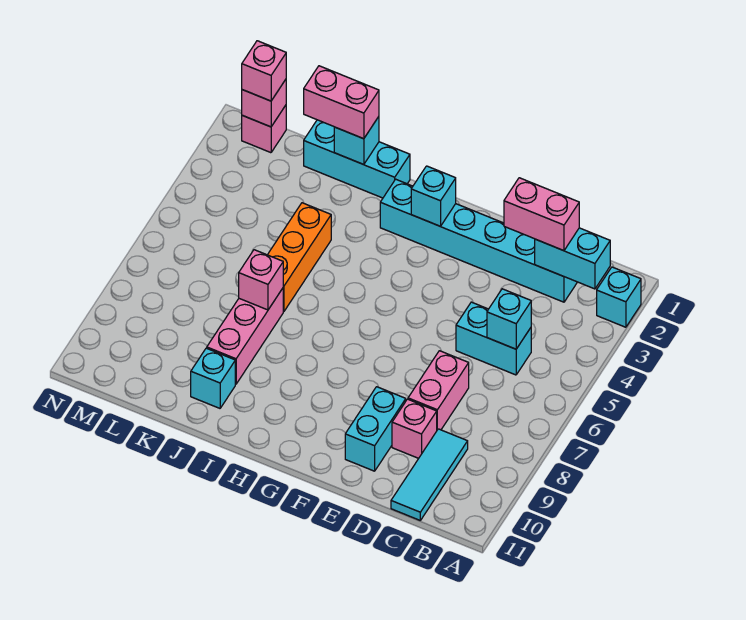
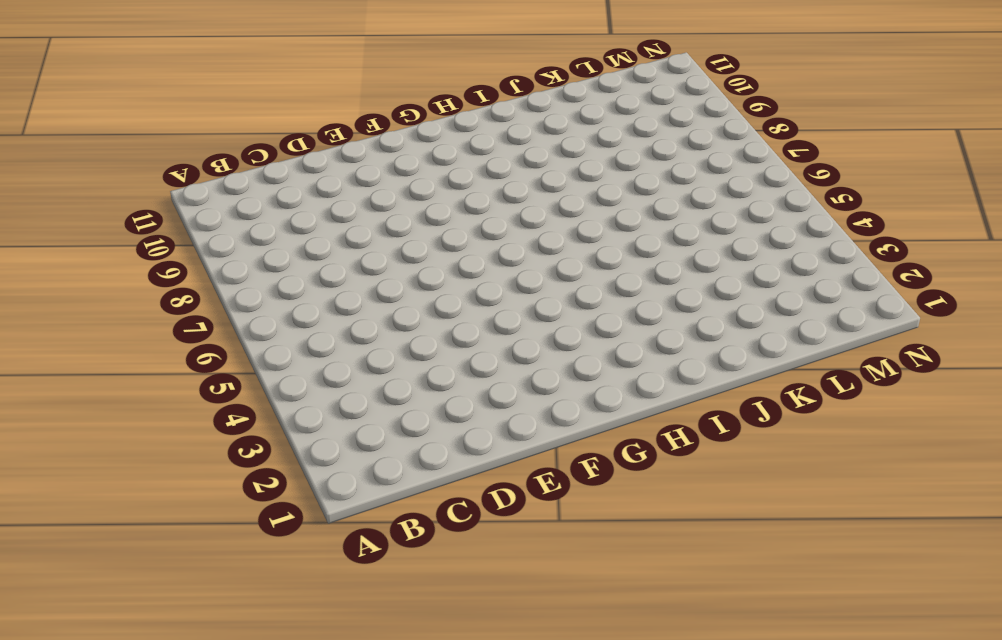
none -> cyan brick A2 level 1
none -> cyan brick C2:H2 level 1
none -> cyan brick C5:D5 level 1

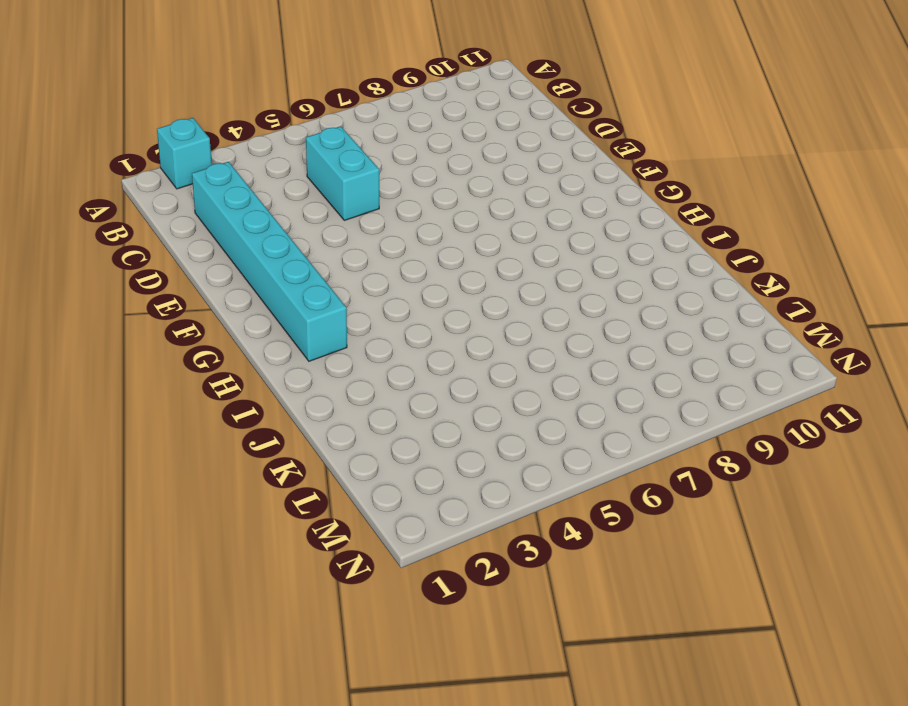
none -> cyan tile C9:C11 level 1
none -> pink brick D7:D8 level 1
none -> pink brick D9 level 1

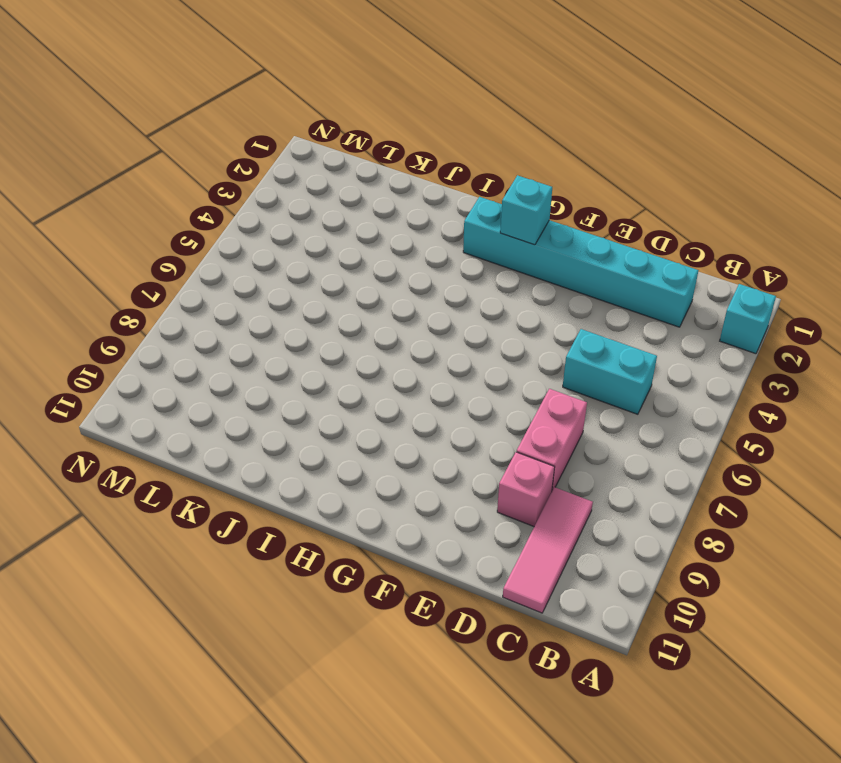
pink tile C9:C11 level 1 -> cyan tile C9:C11 level 1
none -> cyan brick E9:E10 level 1
none -> cyan brick I1:K1 level 1
none -> orange brick J4:J6 level 1

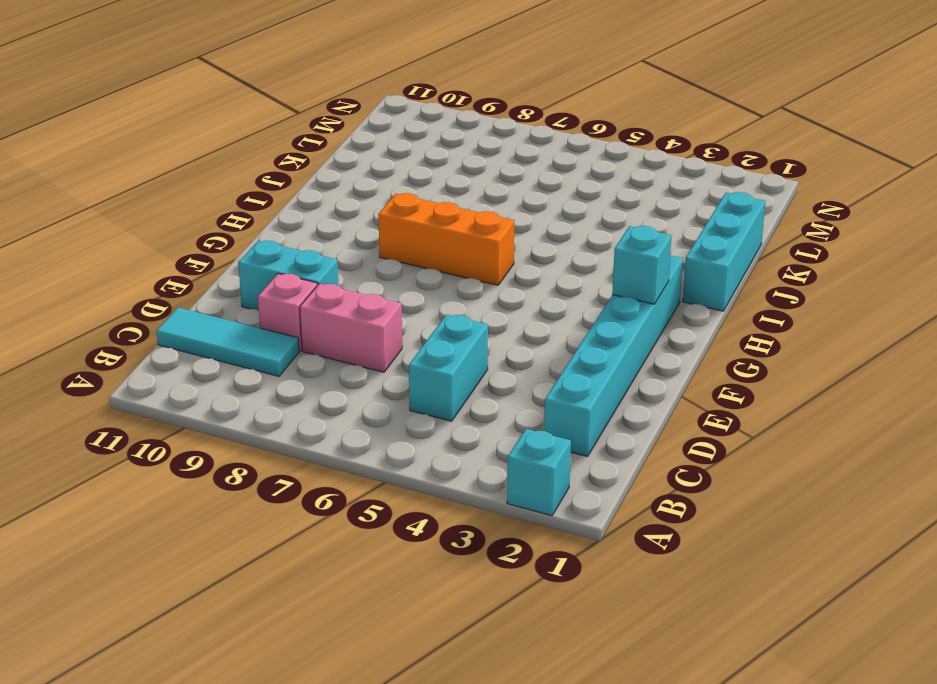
orange brick H6:H8 level 1 -> orange brick J4:J6 level 1
none -> pink brick J7:J9 level 1
none -> cyan brick J10 level 1
none -> pink brick M1 level 1

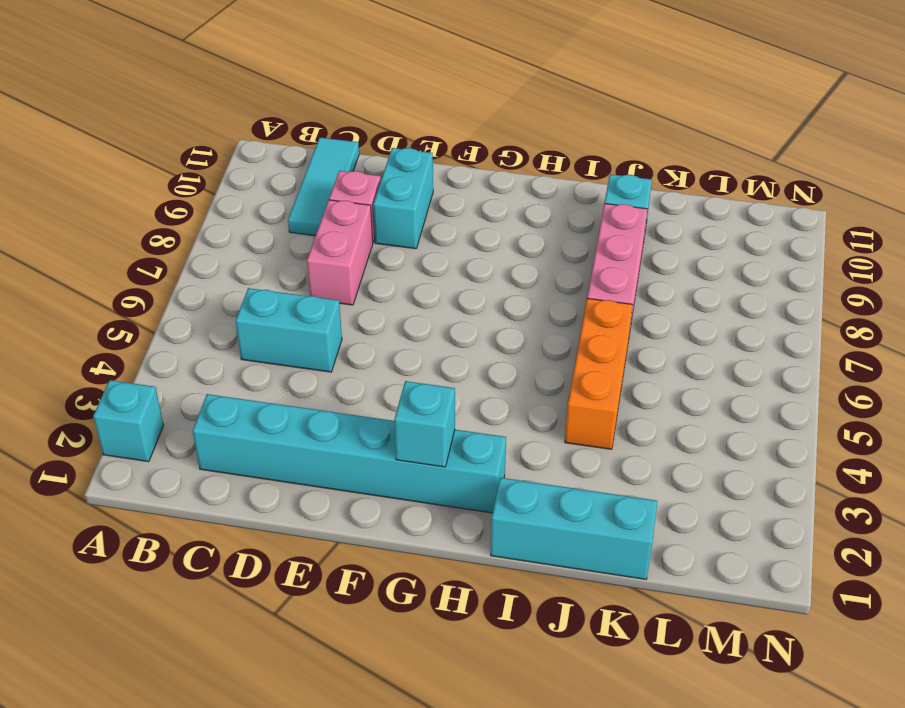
none -> pink brick M1 level 1
none -> cyan brick B2:C2 level 2
none -> cyan brick C5 level 2

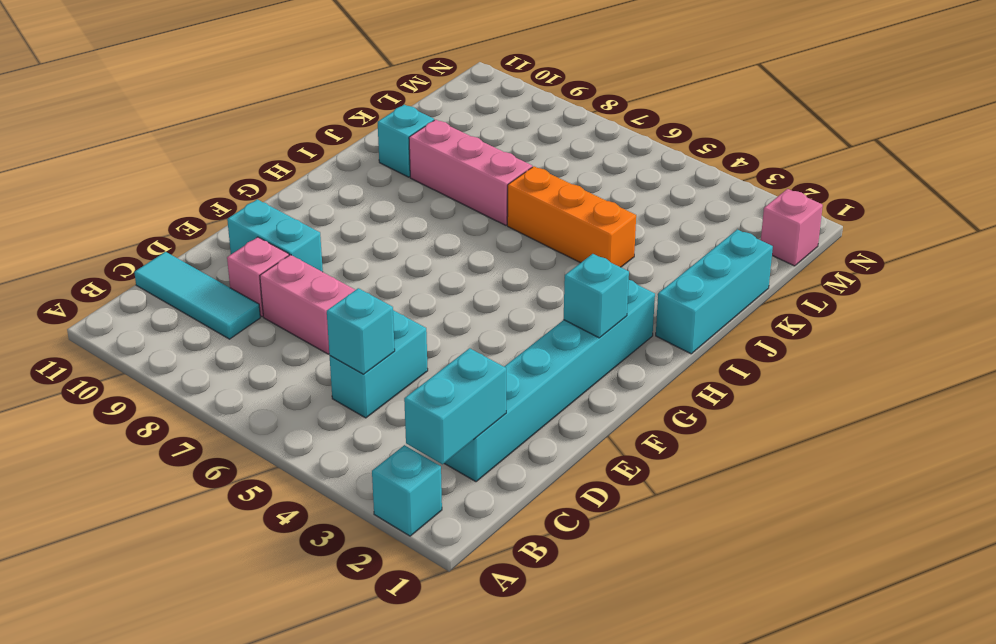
none -> cyan brick J1 level 2
none -> pink brick J7 level 2
none -> pink brick M1 level 2

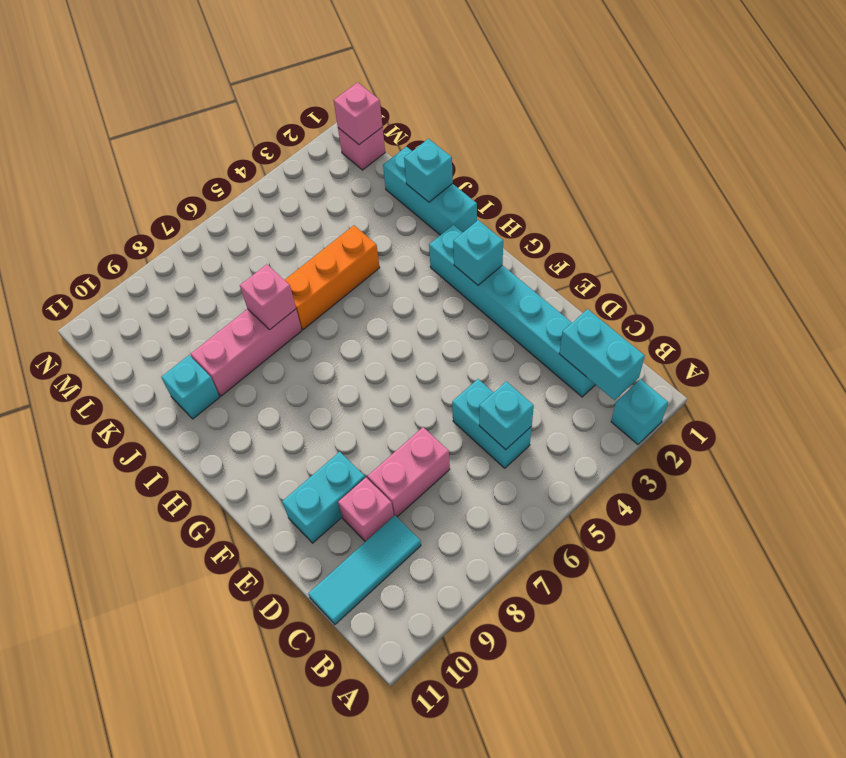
none -> pink brick C2:D2 level 3
none -> pink brick J1:K1 level 3
none -> pink brick M1 level 3

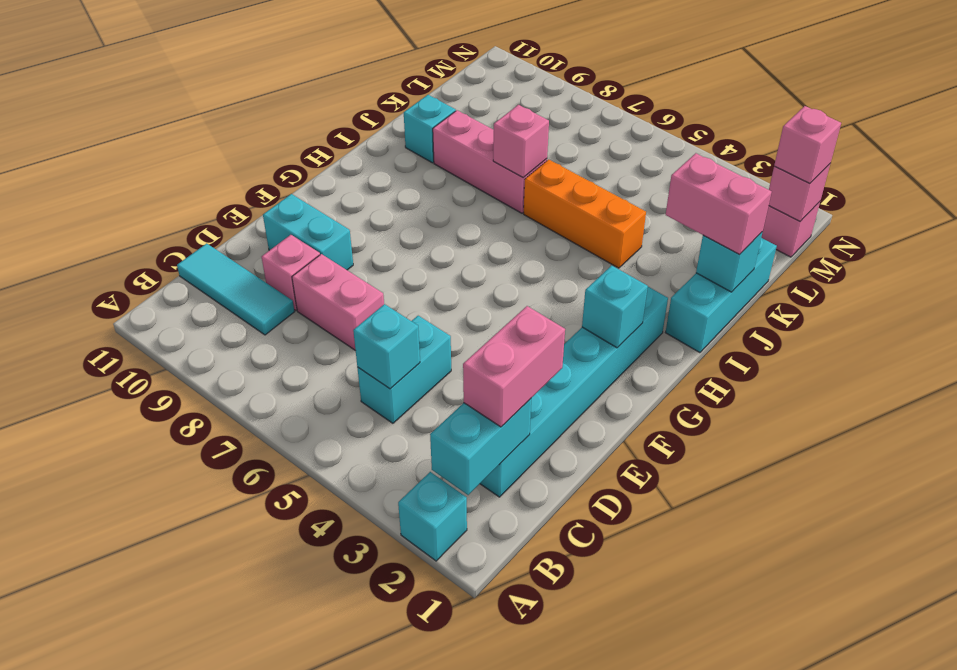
pink brick J1:J2 level 3 -> pink brick J1:K1 level 3

